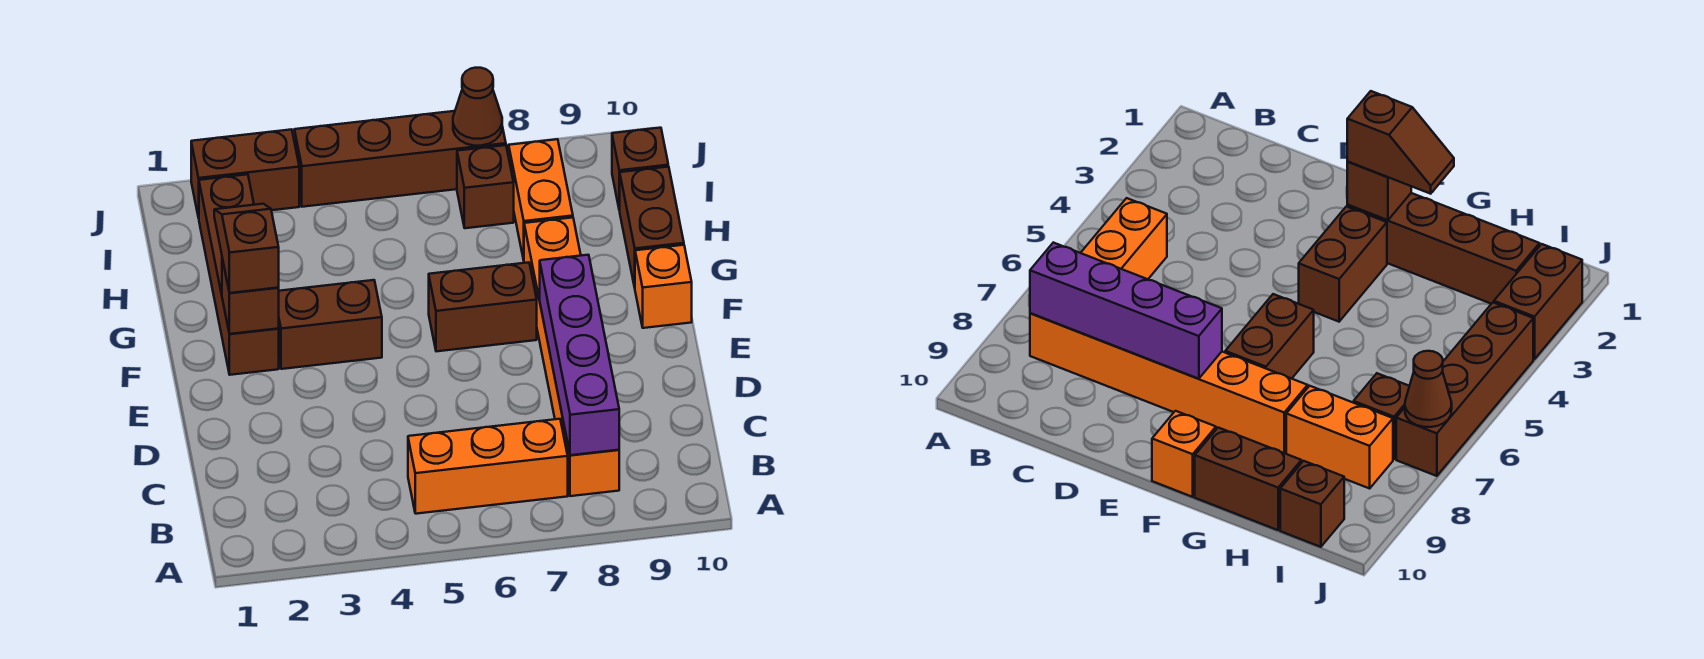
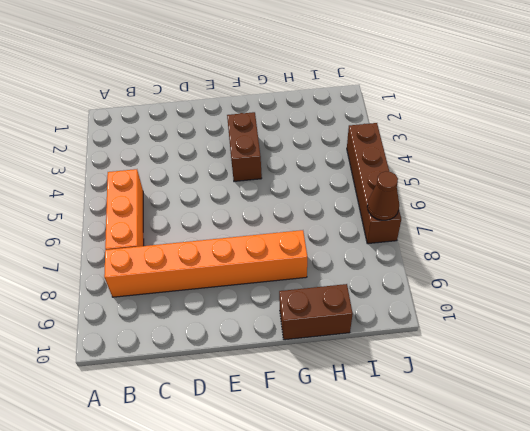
none -> brown brick F2:I2 level 1
none -> brown brick F6:F7 level 1
none -> orange brick F10 level 1

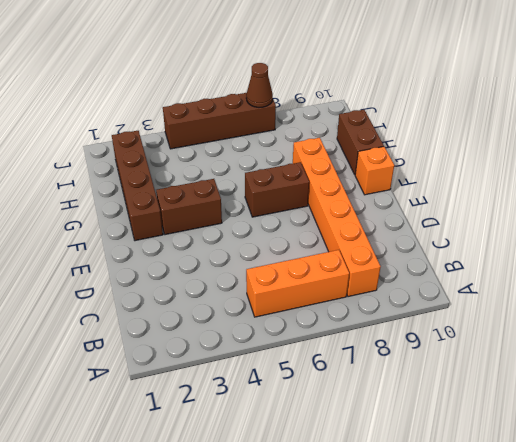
none -> orange brick H8:I8 level 1
none -> brown brick I7 level 1
none -> brown brick I10 level 1

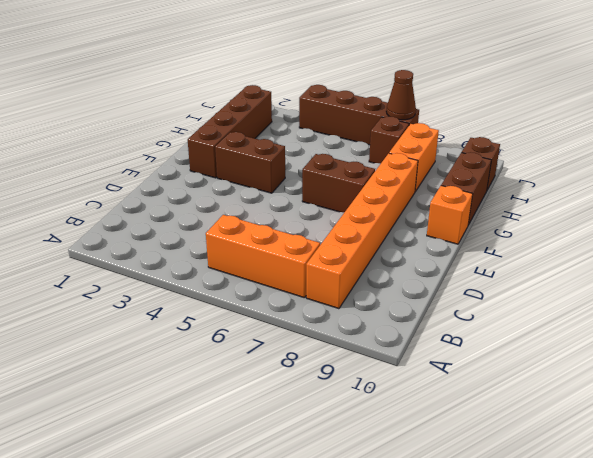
none -> brown brick J2:J3 level 1
none -> purple brick B8:E8 level 2
none -> brown brick F2 level 2

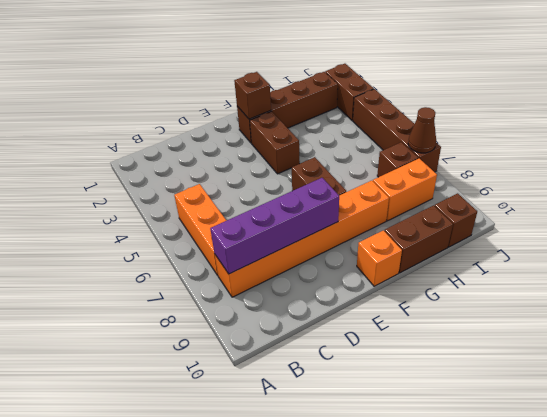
none -> brown slope F2:G2 level 3 top F

